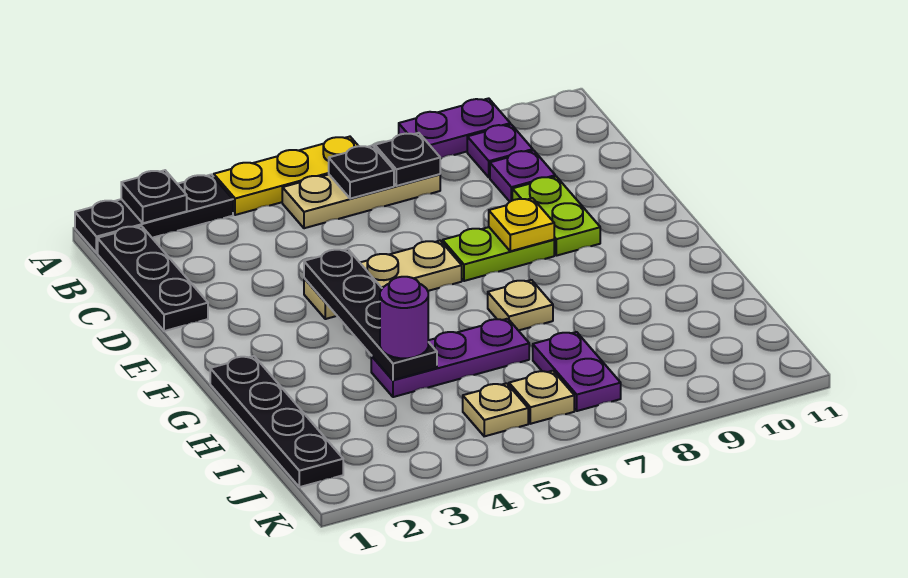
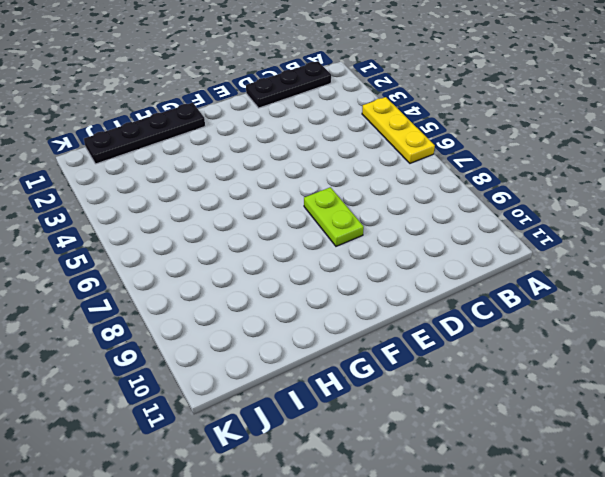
none -> black plate A1:A3 level 1
none -> purple plate A8:A9 level 1
none -> tan plate B5:B7 level 1

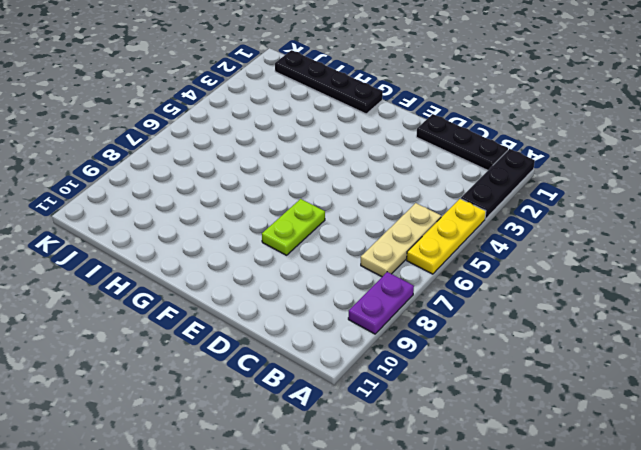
none -> purple plate B9 level 1
none -> purple plate C9 level 1
none -> lime plate D9:E9 level 1

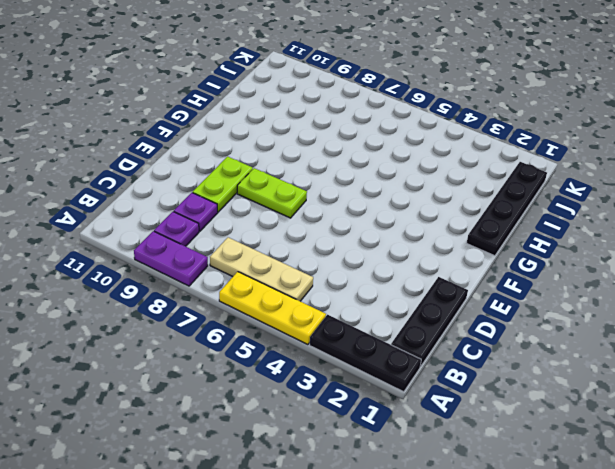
none -> tan plate E4:E6 level 1
none -> tan plate G7 level 1
none -> purple plate H4:H6 level 1

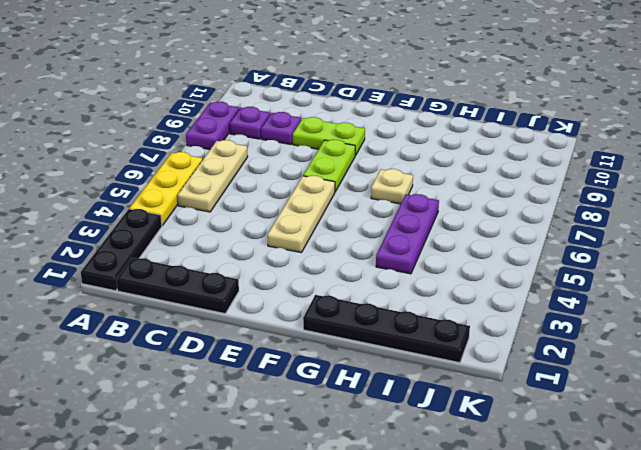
none -> purple plate I7:J7 level 1
none -> tan plate J5 level 1
none -> tan plate J6 level 1

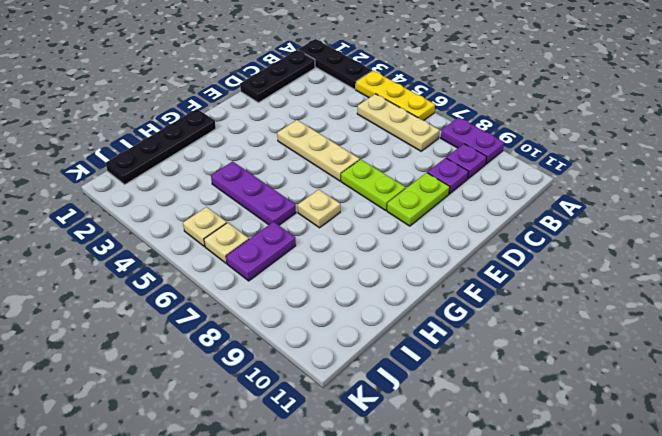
none -> black plate A2 level 2
none -> black plate B6 level 2
none -> black plate B7 level 2

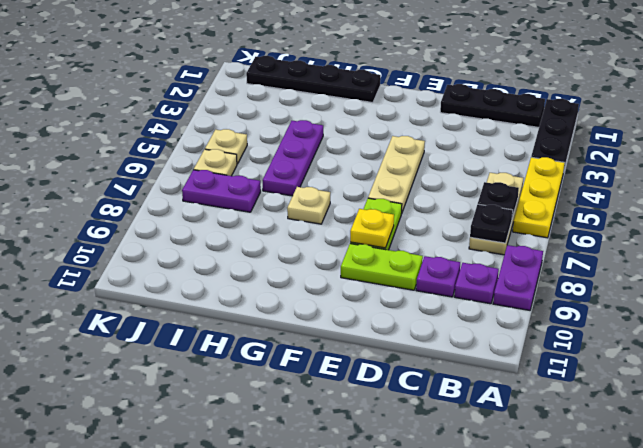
none -> black plate A2 level 2
none -> black plate E4:H4 level 2
none -> purple round brick H4 level 3

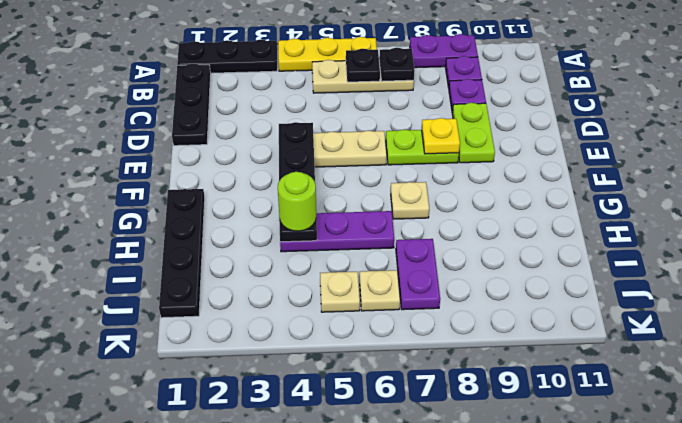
lime round brick H4 level 3 -> purple round brick H4 level 3
none -> black plate A2 level 2

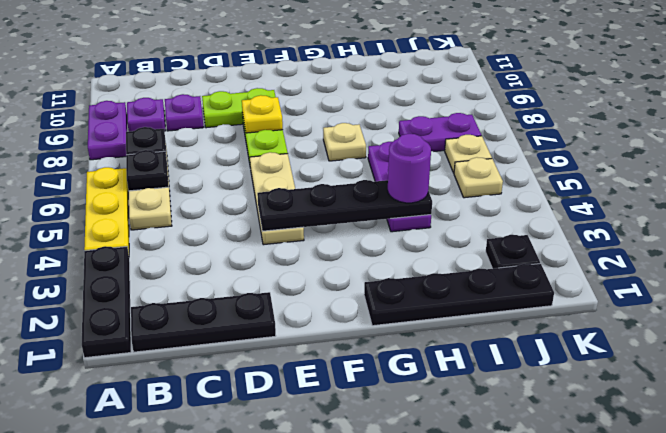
black plate J2 level 1 -> black plate A2 level 2

